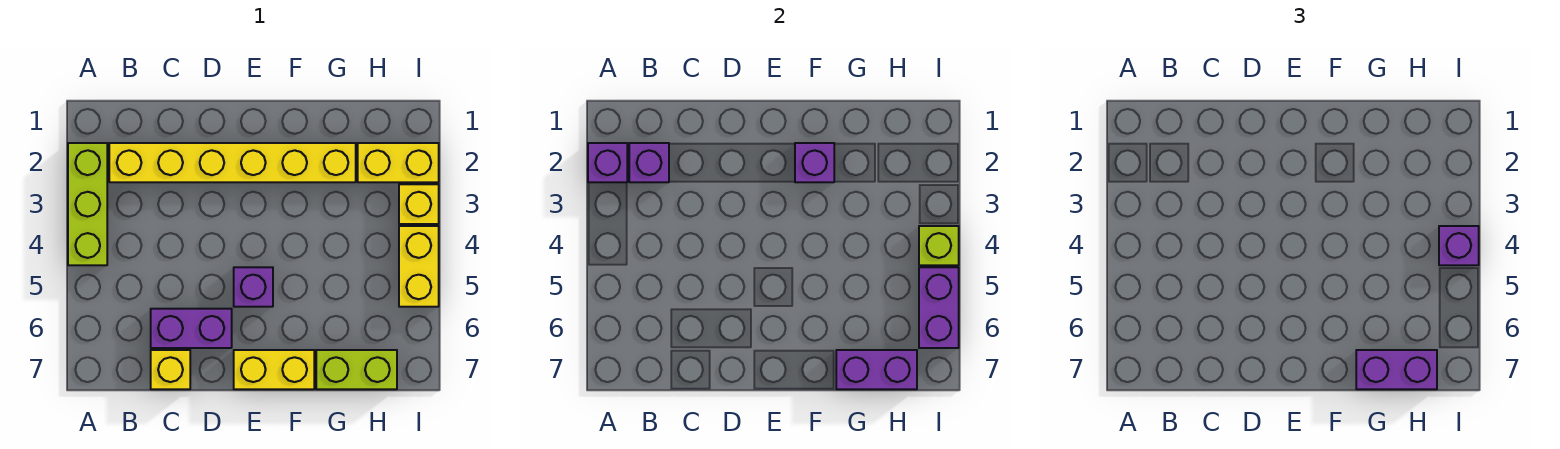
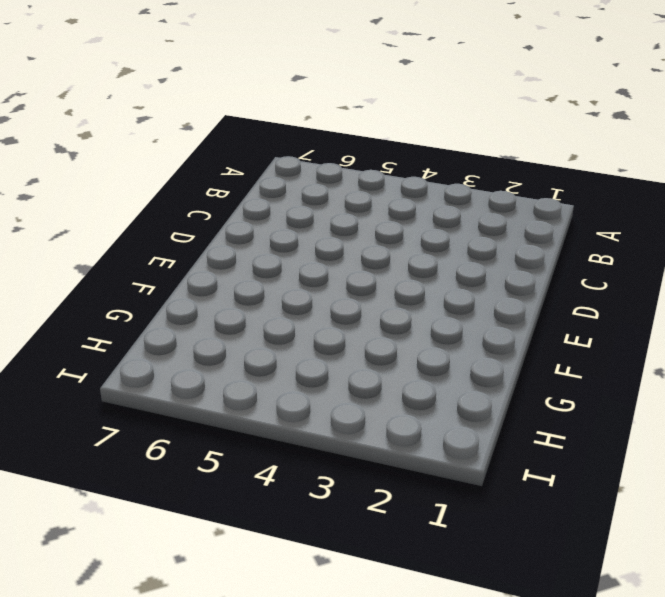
none -> lime brick A2:A4 level 1
none -> yellow brick B2:G2 level 1
none -> purple brick C6:D6 level 1

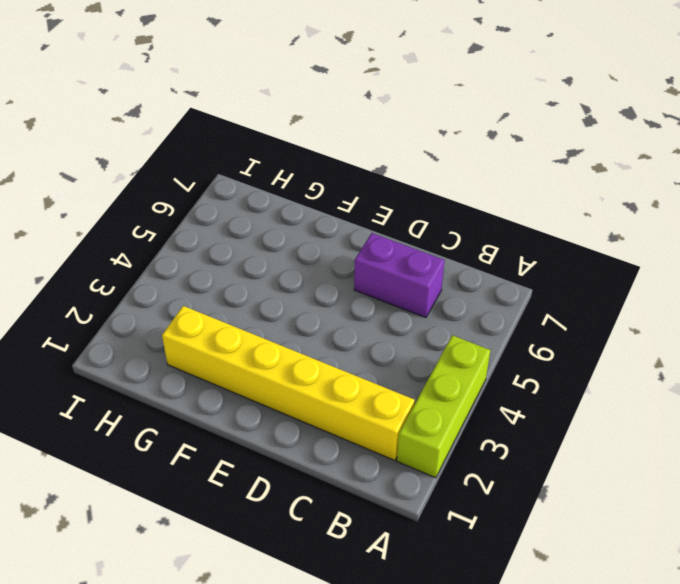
none -> yellow brick C7 level 1
none -> purple brick E5 level 1
none -> yellow brick E7:F7 level 1

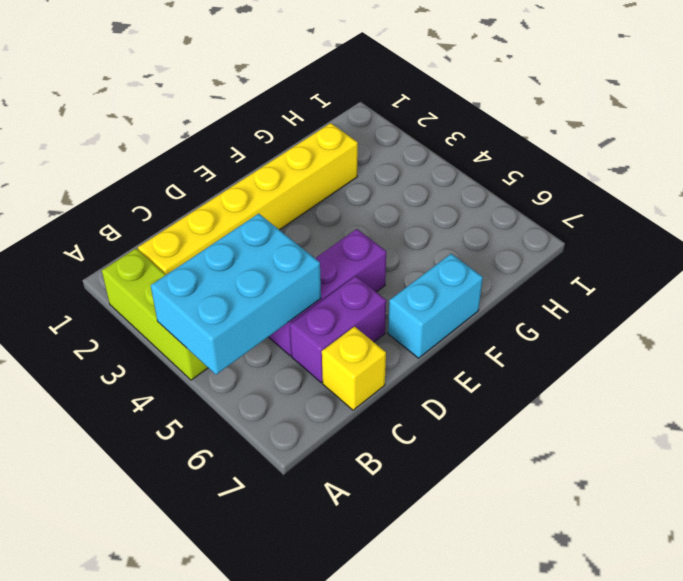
cyan brick A4:C5 level 2 -> none
purple brick C5:E5 level 1 -> purple brick E5 level 1
cyan brick E7:F7 level 1 -> yellow brick E7:F7 level 1
none -> lime brick G7:H7 level 1
none -> yellow brick H2:I2 level 1
none -> yellow brick I3 level 1

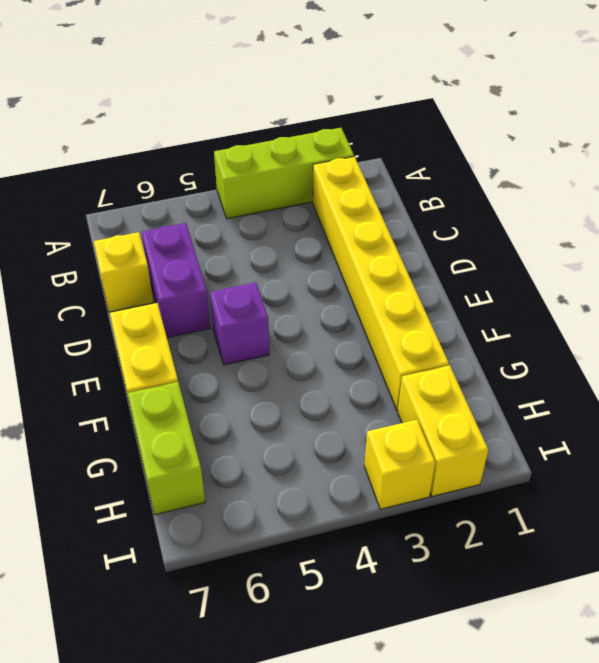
none -> yellow brick I4:I5 level 1
none -> purple brick A2 level 2
none -> purple brick B2 level 2

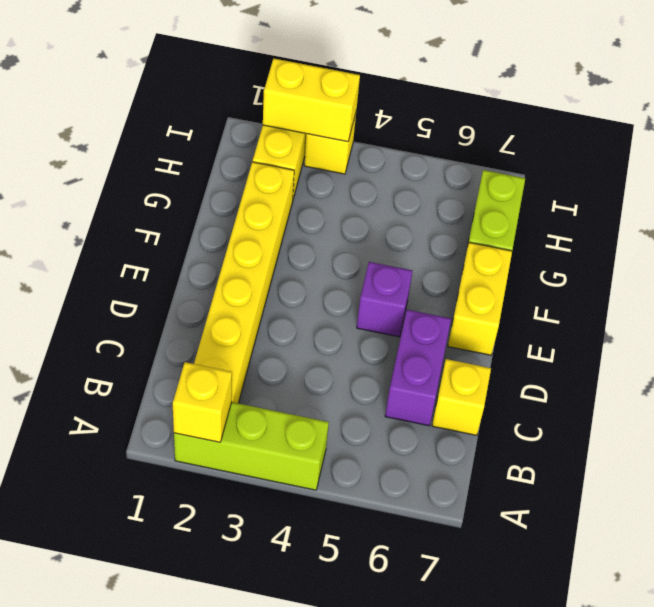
yellow brick A2 level 2 -> purple brick A2 level 2
yellow brick I2:I3 level 2 -> yellow brick I4:I5 level 1
none -> purple brick B2 level 2
none -> purple brick F2 level 2
none -> purple brick G7:H7 level 2

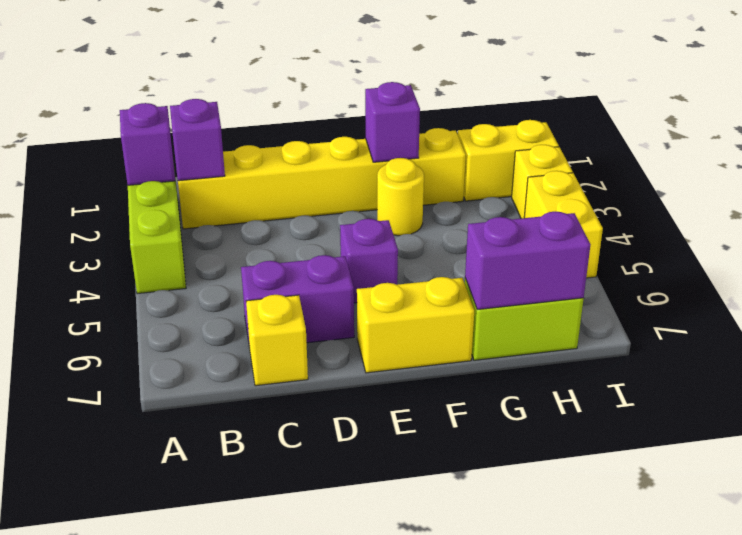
yellow round brick F3 level 1 -> none
none -> lime brick I4 level 2
none -> purple brick I5:I6 level 2
none -> purple brick G7:H7 level 3

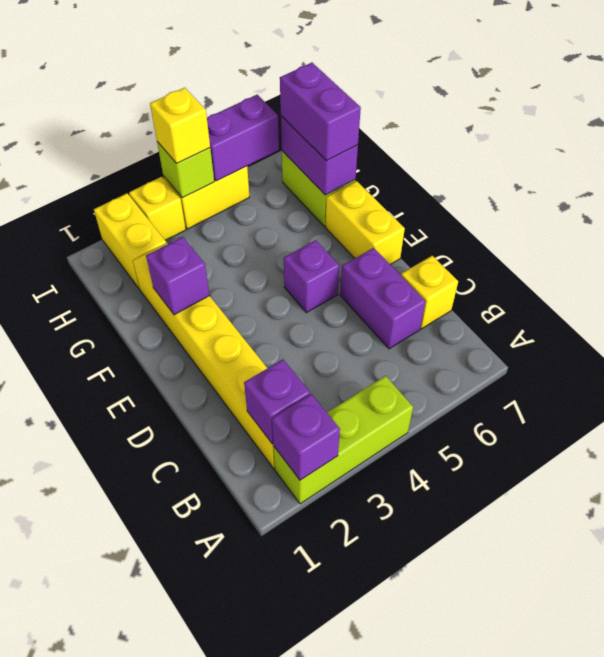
yellow brick I4 level 3 -> purple brick I4 level 3

